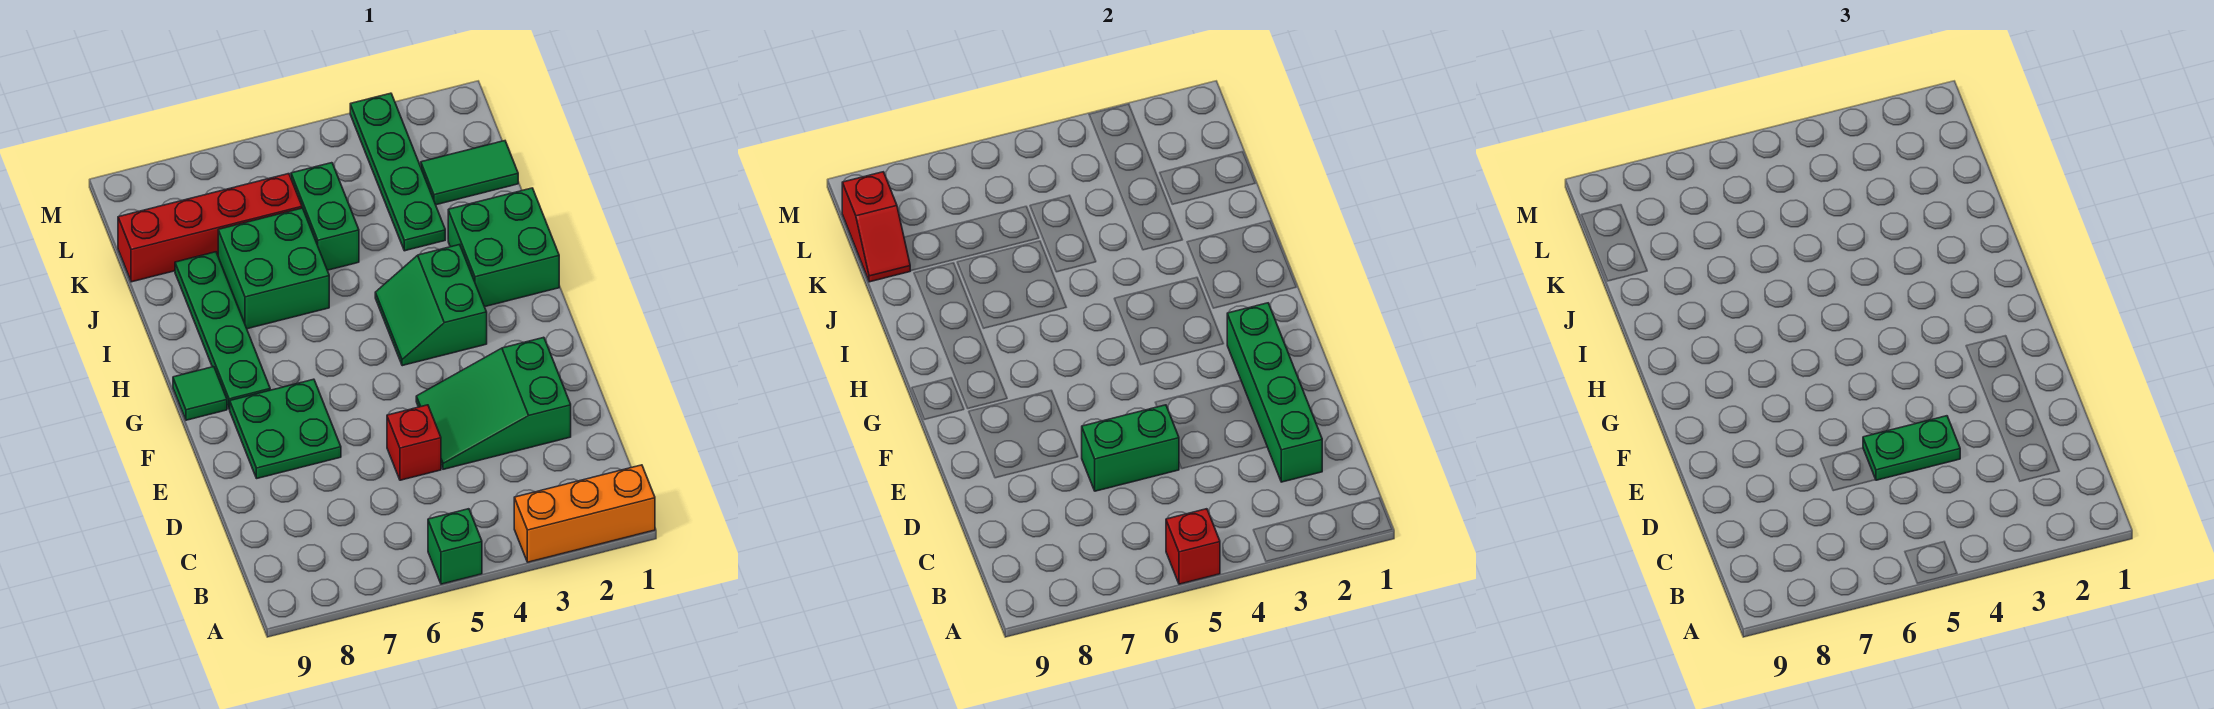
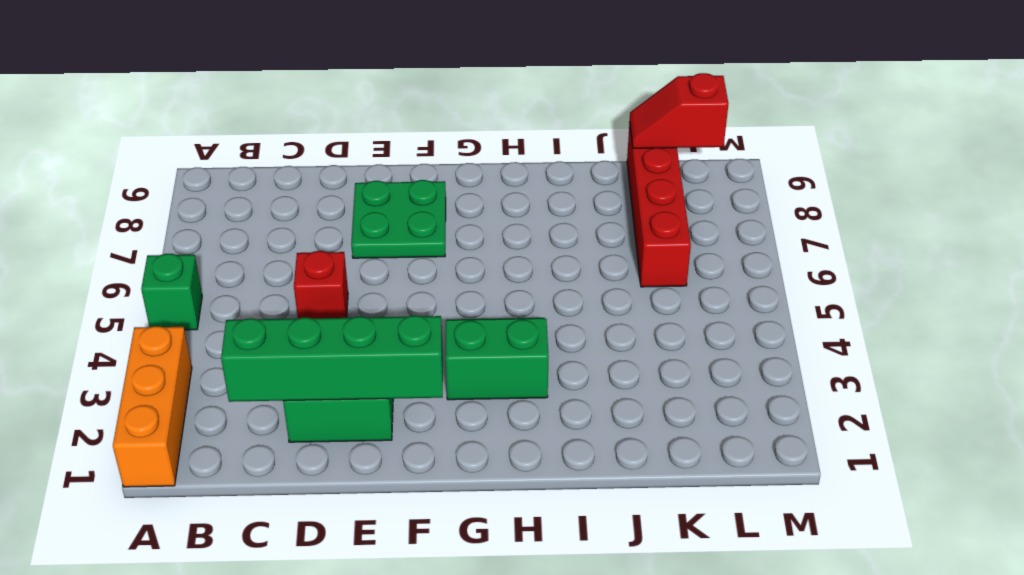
none -> green plate G8:J8 level 1
none -> green tile G9 level 1
none -> green brick H1:I2 level 1

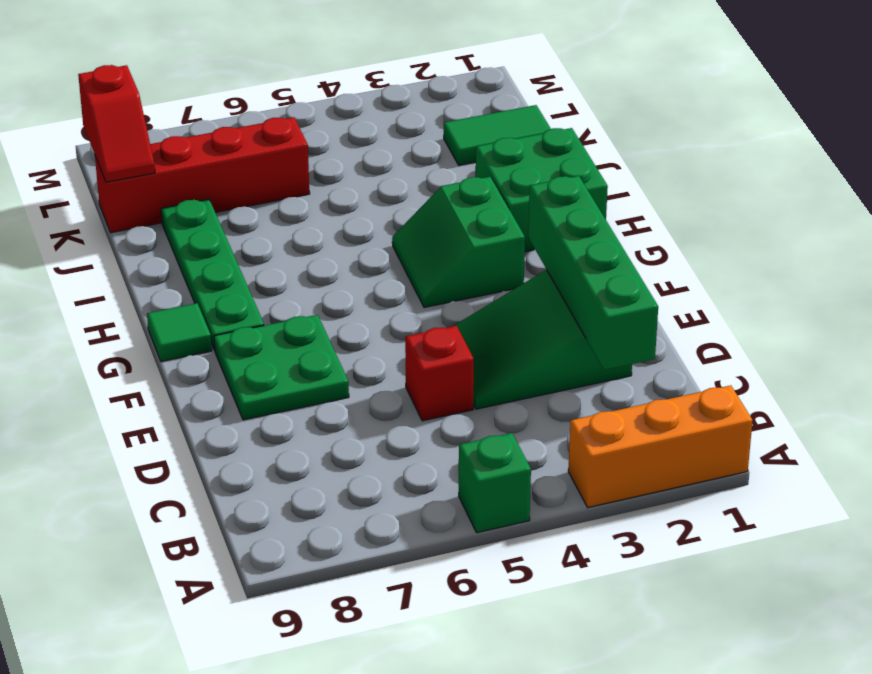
none -> green brick I6:J7 level 1
none -> green plate J3:M3 level 1
none -> green brick J5:K5 level 1

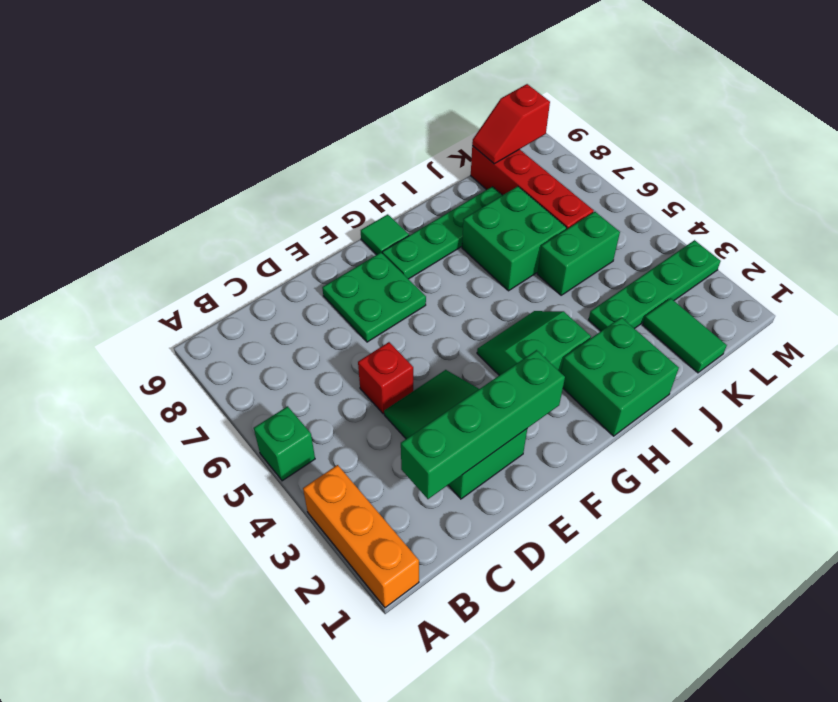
none -> red brick A5 level 2
none -> green brick D5:D6 level 2
none -> green plate D4:D5 level 3

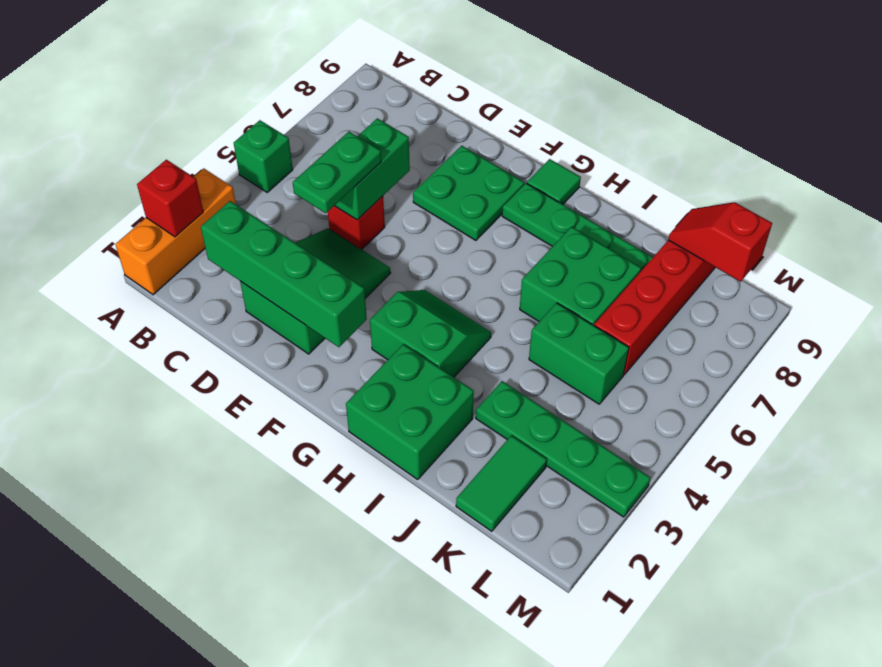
red brick A2 level 2 -> red brick A5 level 2

